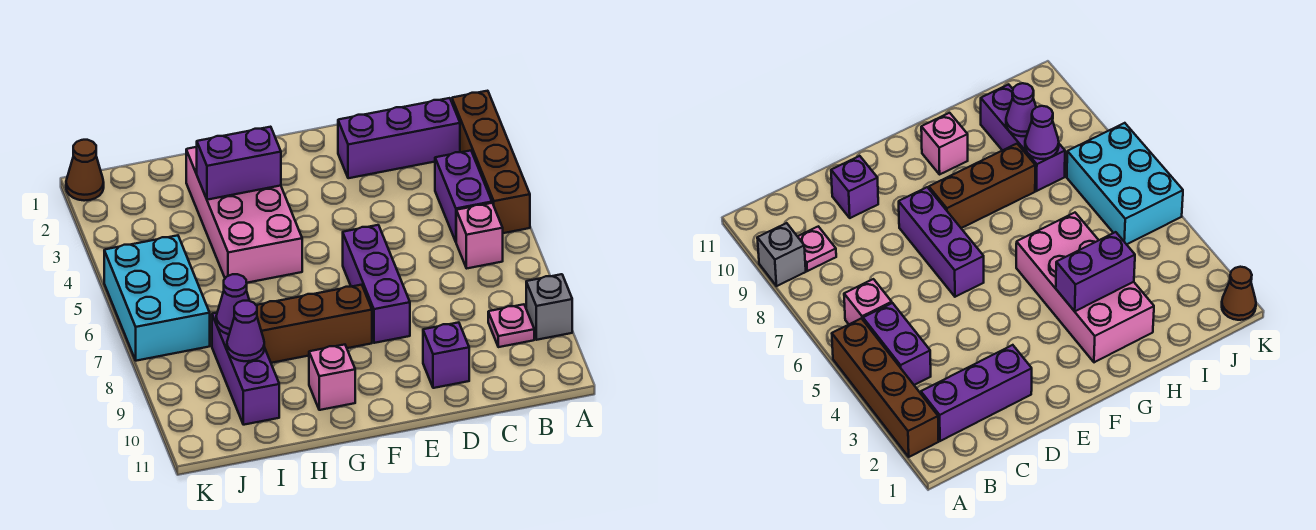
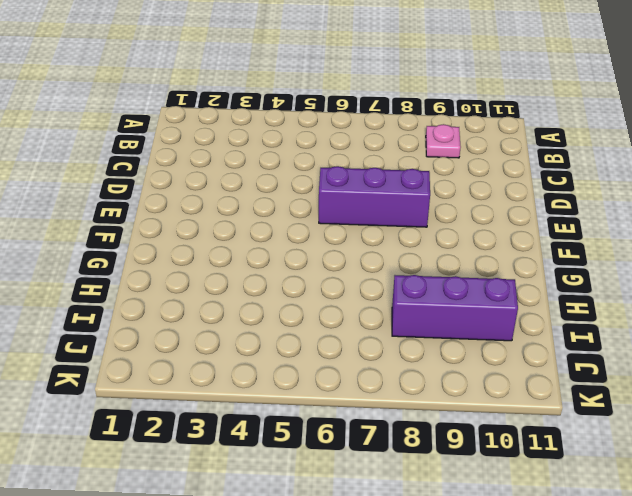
none -> brown brick A2:A5 level 1
none -> grey brick A9 level 1
none -> purple brick B2:D2 level 1

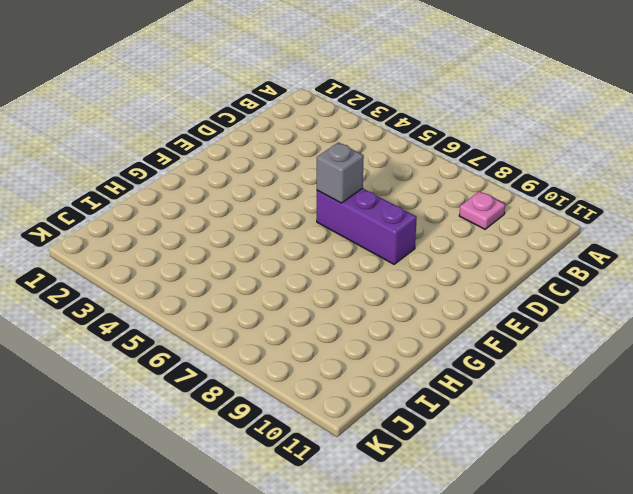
grey brick E6 level 2 -> grey brick A9 level 1
none -> brown brick A2:A5 level 1
none -> purple brick B2:D2 level 1
none -> purple brick B4:B5 level 1

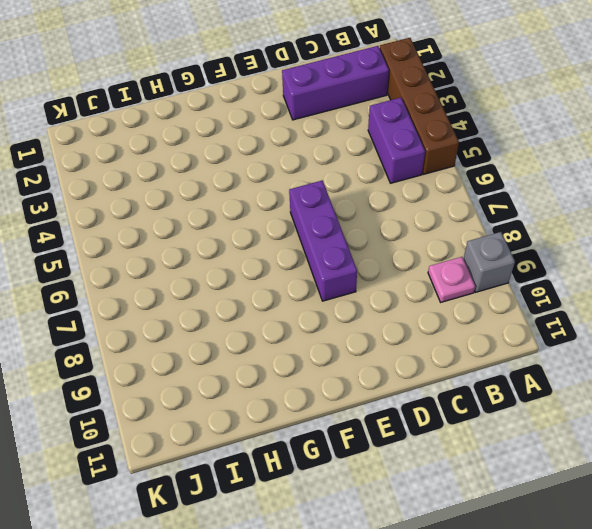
none -> pink brick B6 level 1
none -> purple brick D10 level 1
none -> brown brick F8:H8 level 1

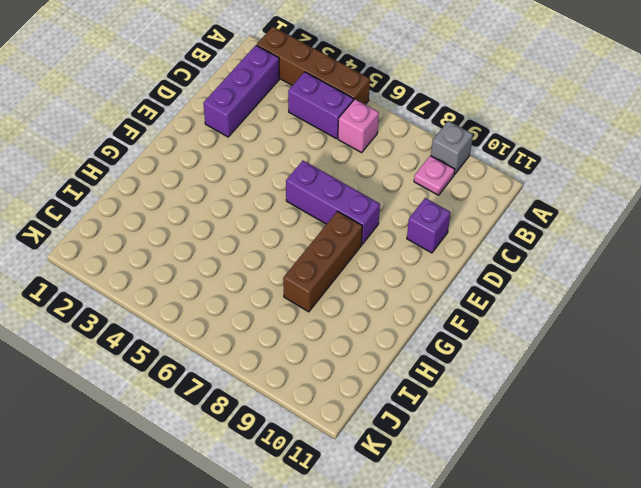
none -> pink brick G2:H5 level 1
none -> pink brick G10 level 1
none -> purple brick I8:I10 level 1

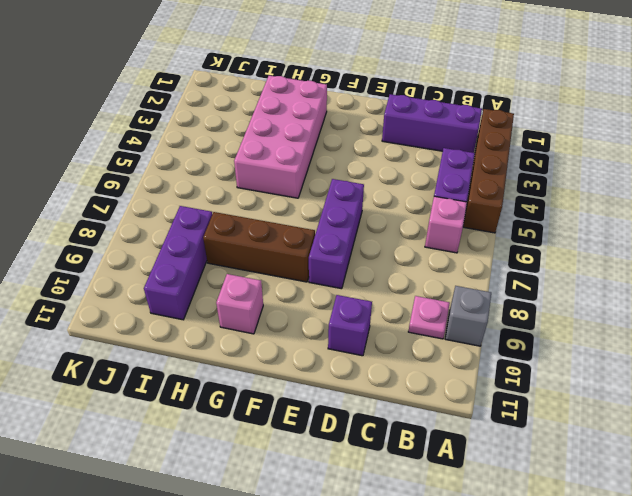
none -> cyan brick J5:K7 level 1
none -> brown cone K1 level 1
none -> purple brick G3:H3 level 2

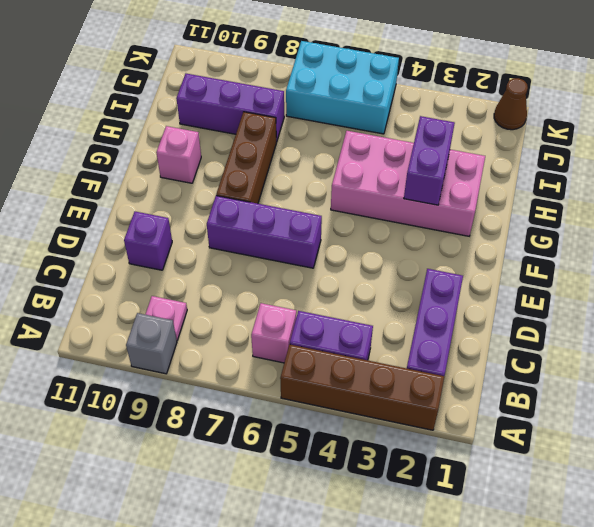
none -> purple cone I8 level 2
none -> purple cone I9 level 2

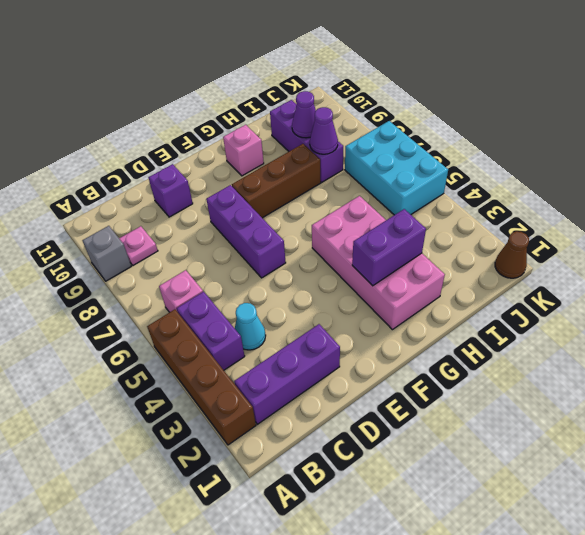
cyan cone C4 level 1 -> none

